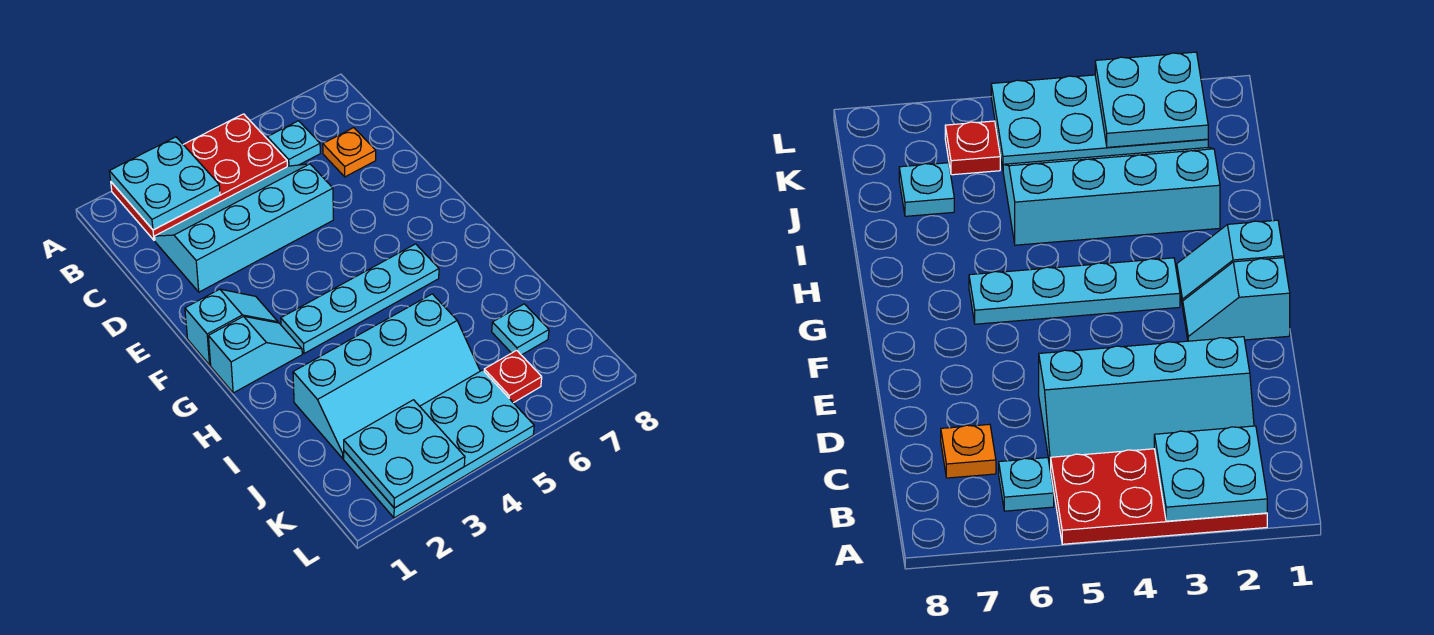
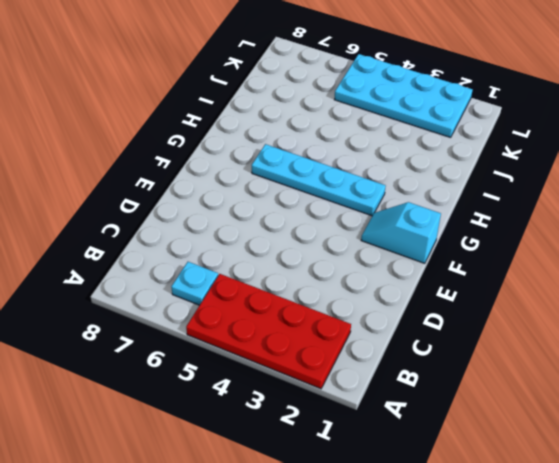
none -> cyan slope C2:D5 level 1 top D
none -> orange plate C7 level 1
none -> cyan slope G1:G2 level 1 top 1

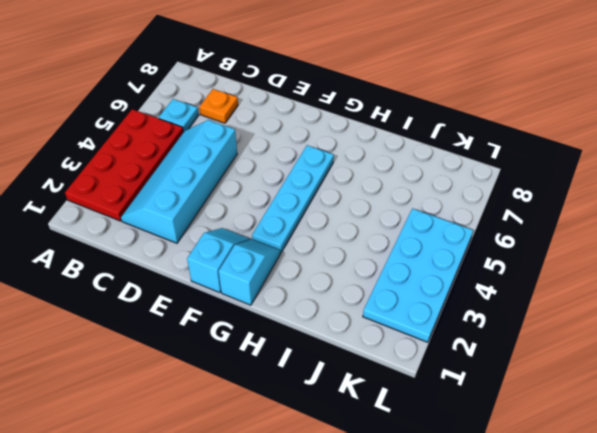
none -> cyan slope I2:J5 level 1 top I
none -> cyan plate J7 level 1
none -> red plate K6 level 1

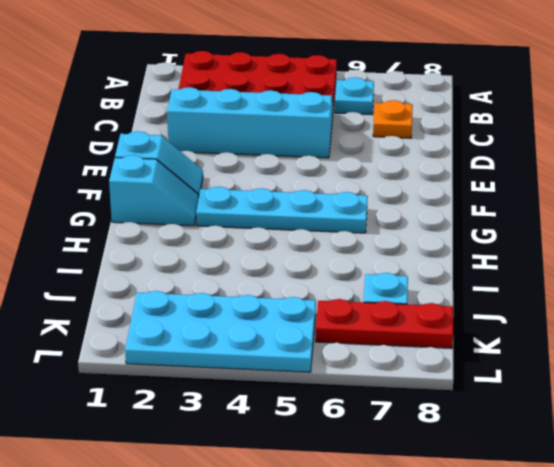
red plate K6:K8 level 1 -> red plate K6 level 1
none -> cyan slope I2:J5 level 1 top I
none -> cyan plate A2:B3 level 2
none -> cyan plate K2:L3 level 2

